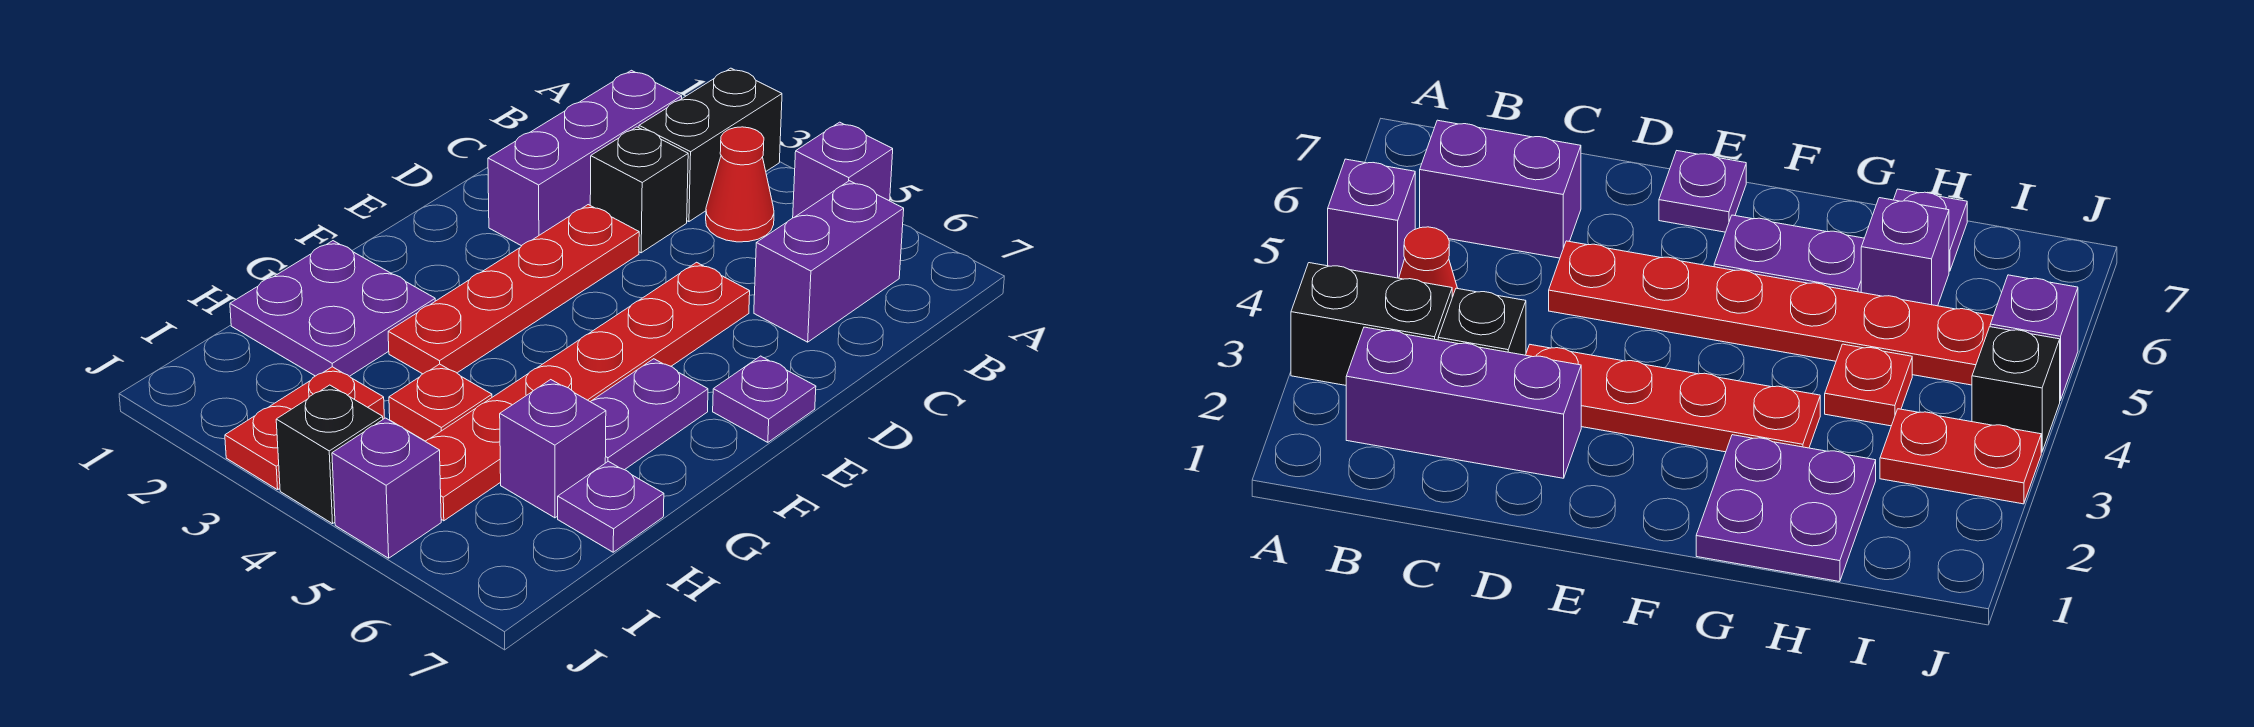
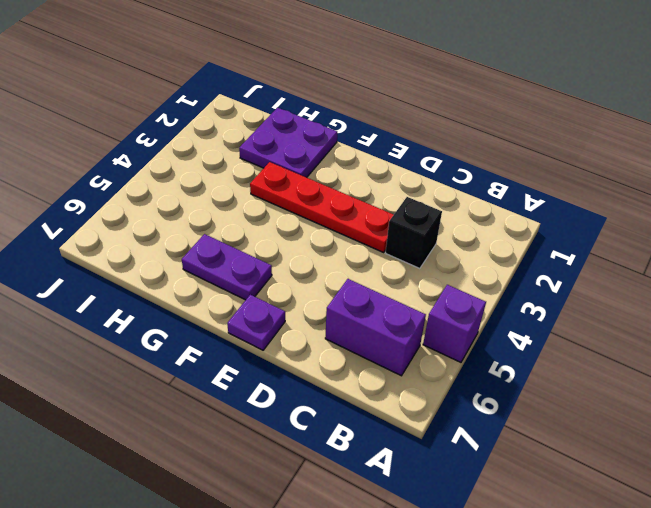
none -> black brick A3:B3 level 1
none -> purple brick B2:D2 level 1
none -> red cone B4 level 1

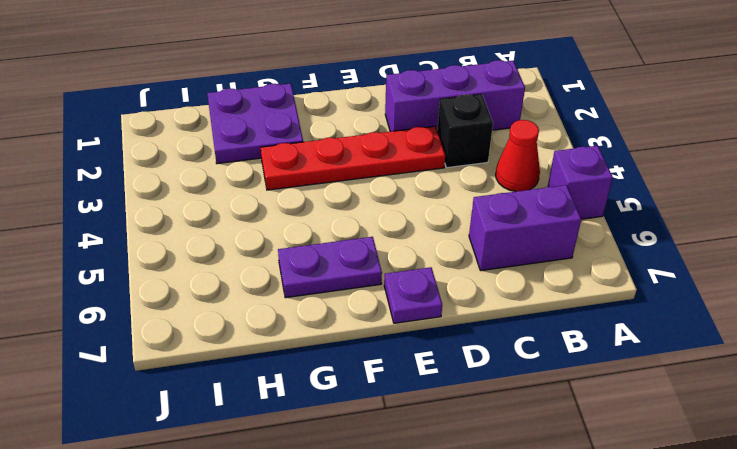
none -> black brick A3:B3 level 1
none -> red plate D5:I5 level 1
none -> red plate H4 level 1

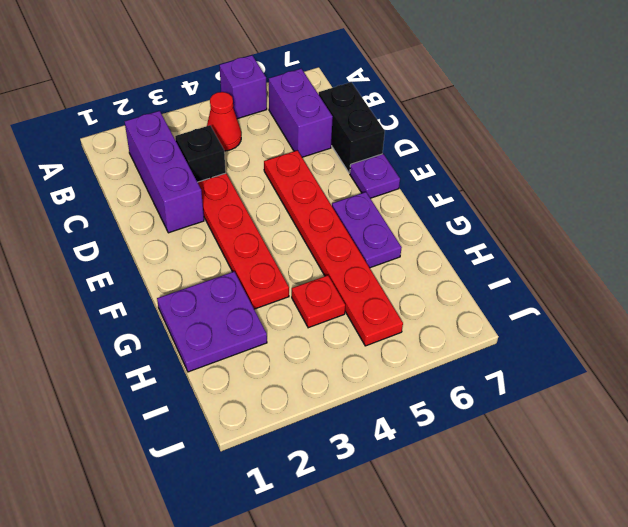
black brick C7:D7 level 1 -> black brick A3:B3 level 1
none -> purple brick H6 level 1
none -> purple plate H7 level 1
none -> red plate I3:J3 level 1

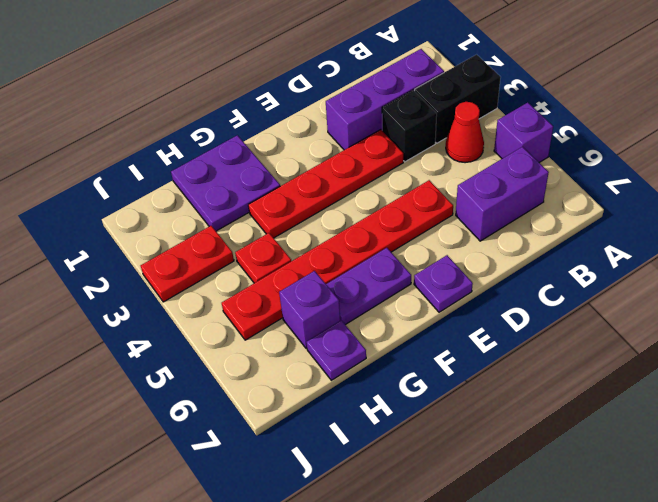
none -> black brick J4 level 1
none -> purple brick J5 level 1

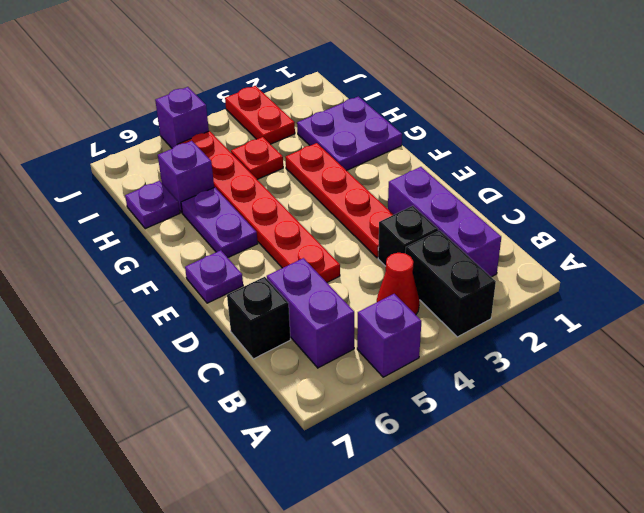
black brick C7 level 1 -> black brick J4 level 1

